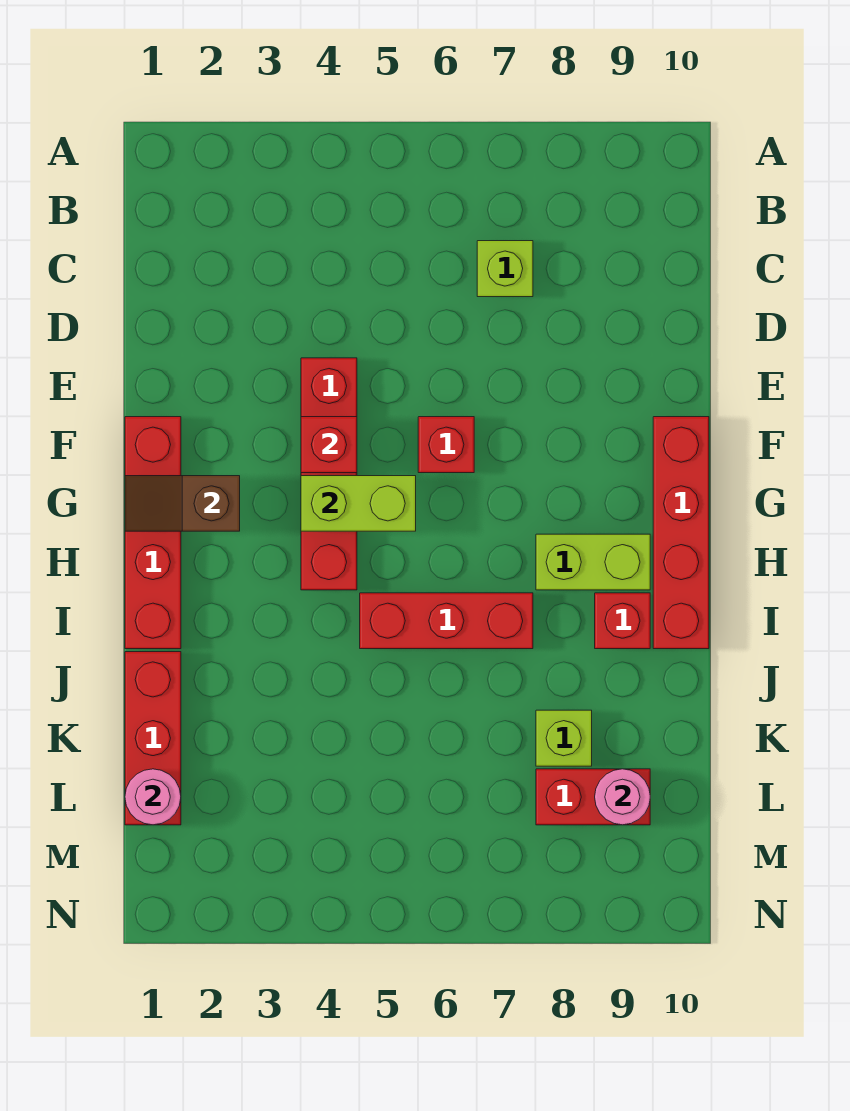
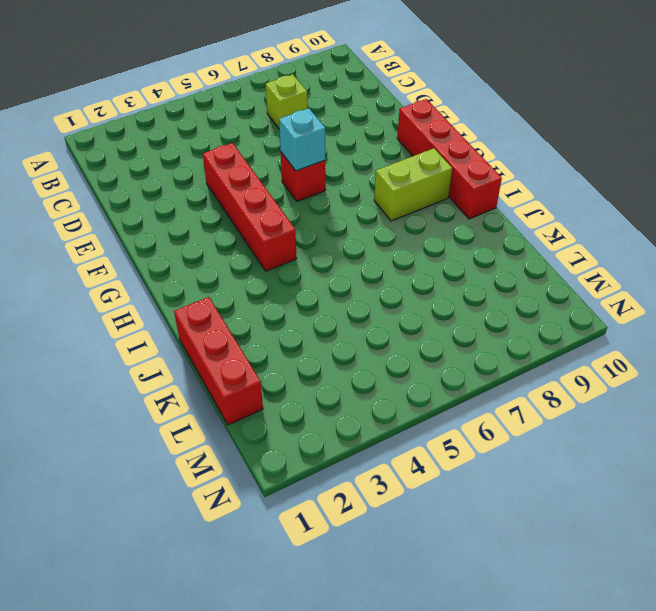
cyan brick F6 level 2 -> none
none -> red brick F1:I1 level 1
none -> red brick I5:I7 level 1
none -> red brick I9 level 1

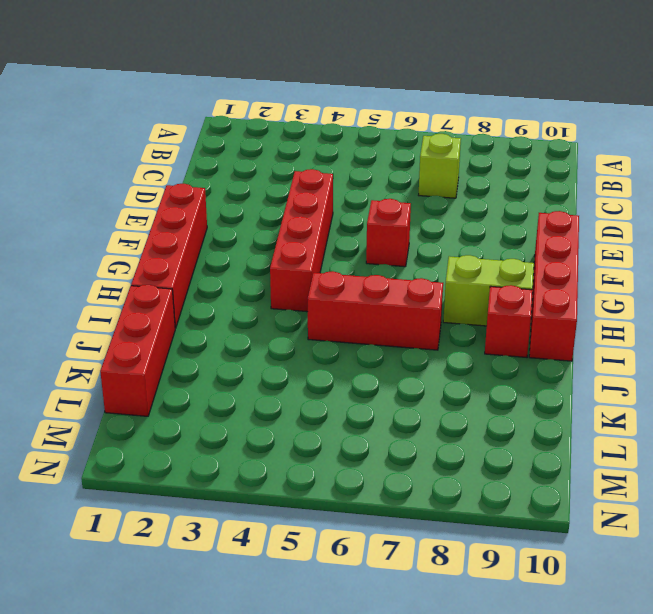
none -> lime brick K8 level 1
none -> red brick L8:L9 level 1
none -> red brick F4 level 2

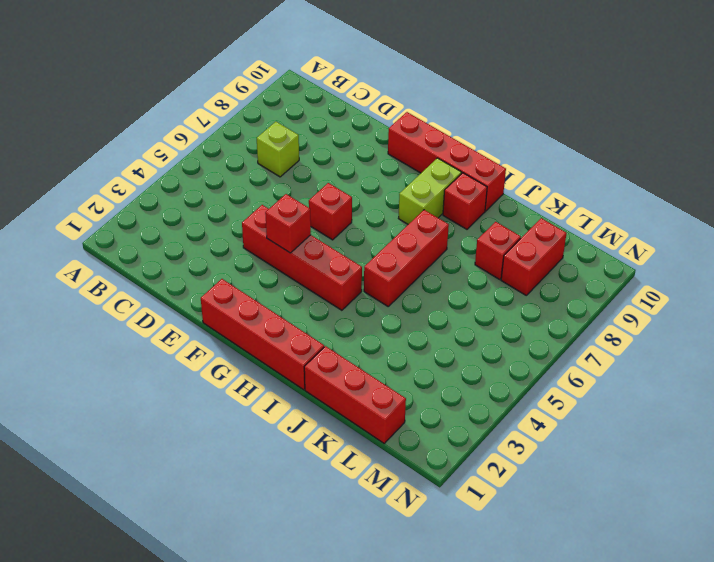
red brick K8 level 1 -> lime brick K8 level 1
none -> brown slope G1:G2 level 2 top 2
none -> lime brick G4:G5 level 2
none -> pink round brick L1 level 2

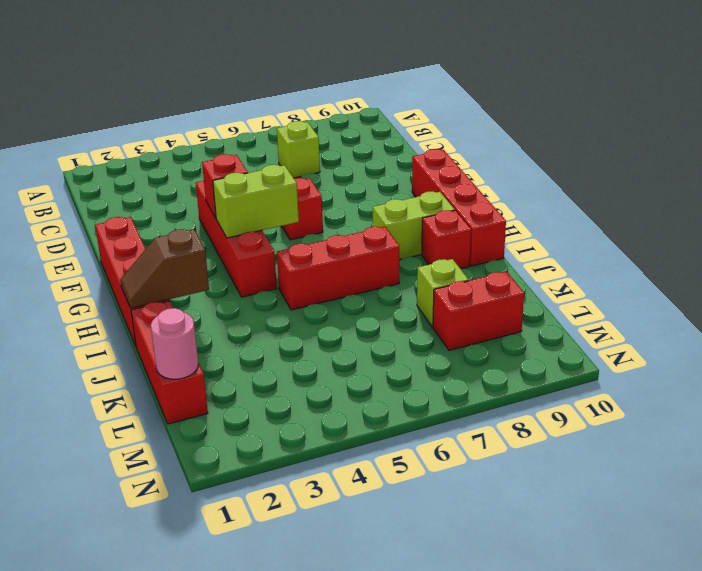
brown slope I1:I2 level 2 top 2 -> brown slope G1:G2 level 2 top 2
none -> pink round brick L9 level 2

